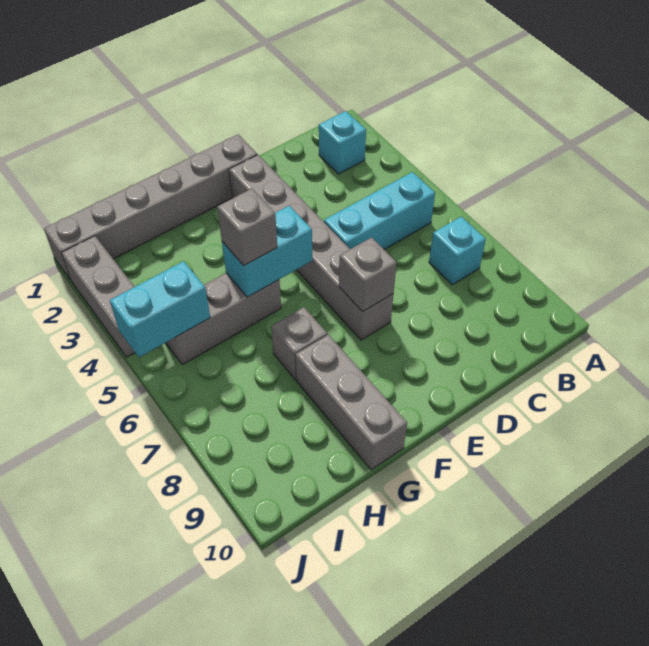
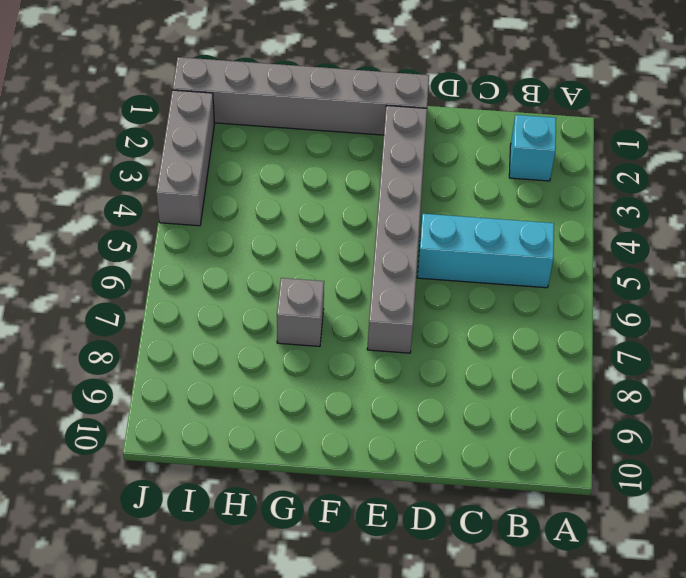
none -> cyan brick B7 level 1
none -> grey brick G5:I5 level 1
none -> grey brick G8:G10 level 1

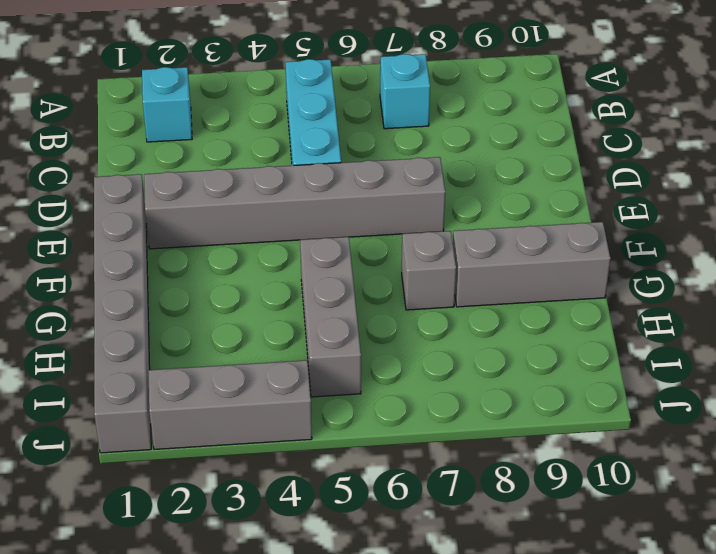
none -> grey brick E7 level 2
none -> cyan brick F5:G5 level 2
none -> cyan brick I5:J5 level 2

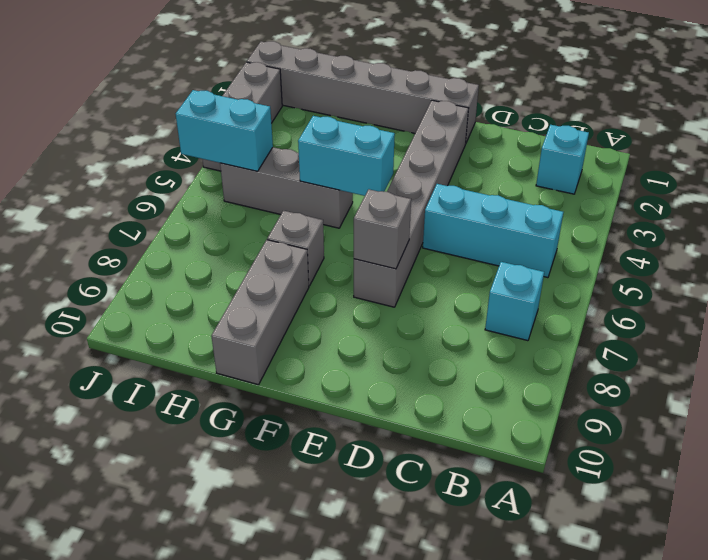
none -> grey brick G5 level 3

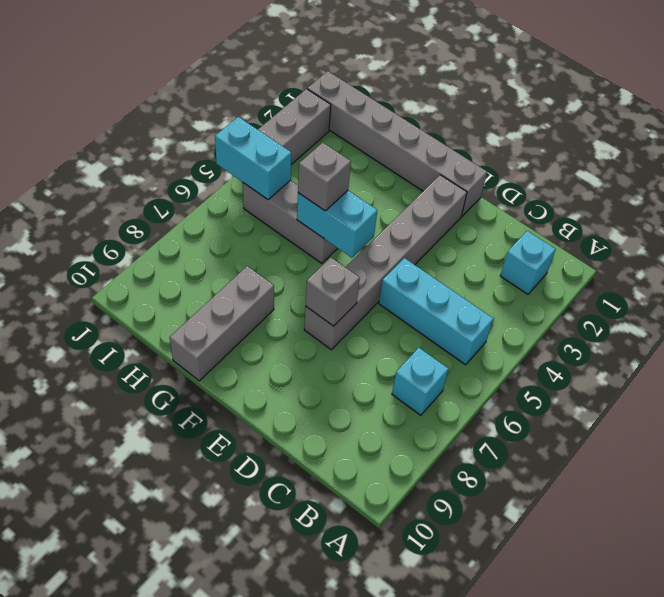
none -> grey brick G7 level 1

